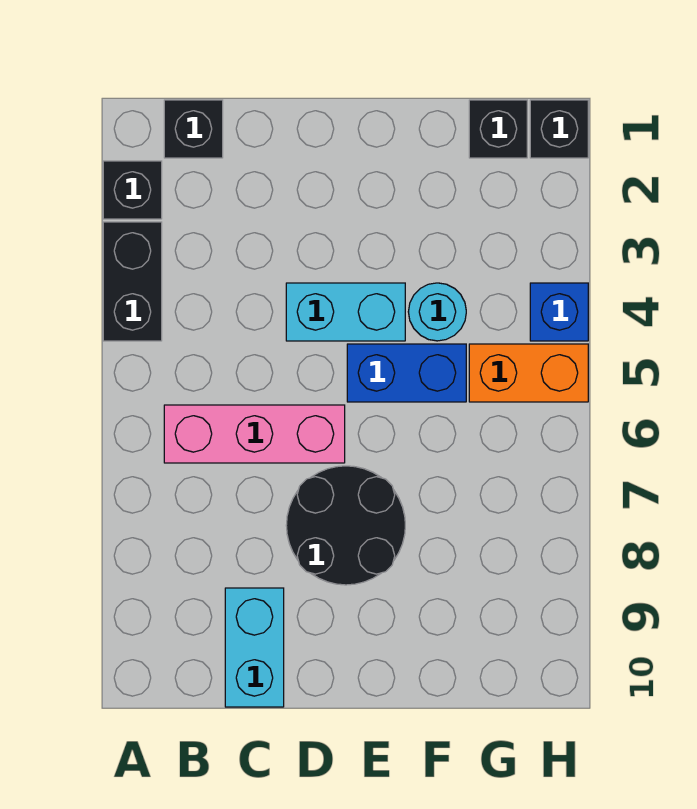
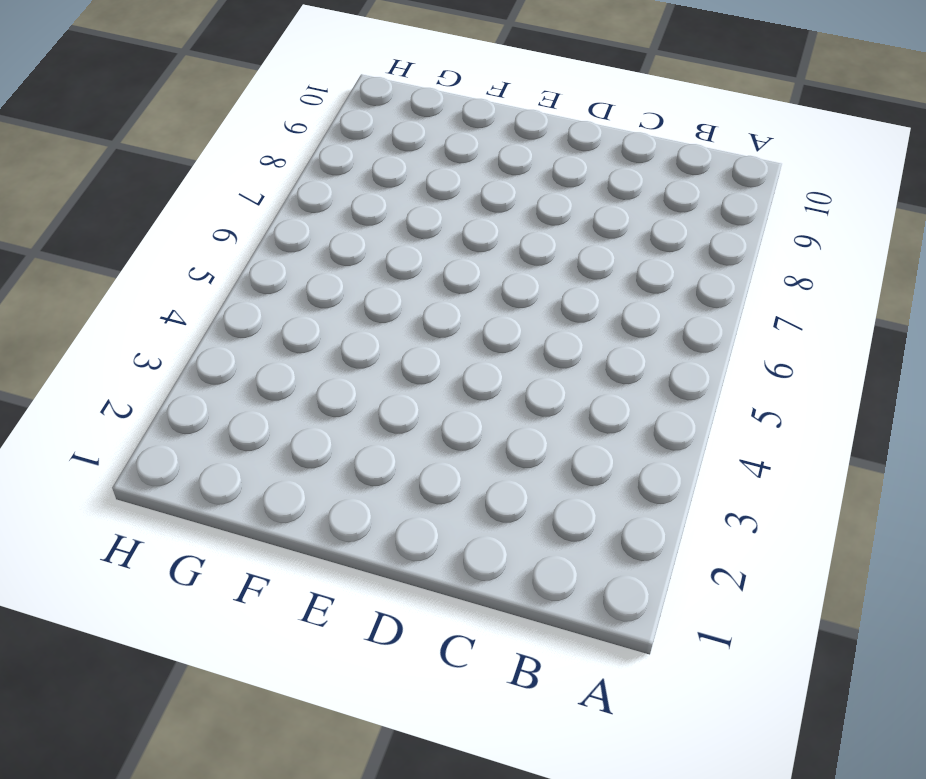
none -> black brick A2 level 1
none -> black brick A3:A4 level 1
none -> black brick B1 level 1

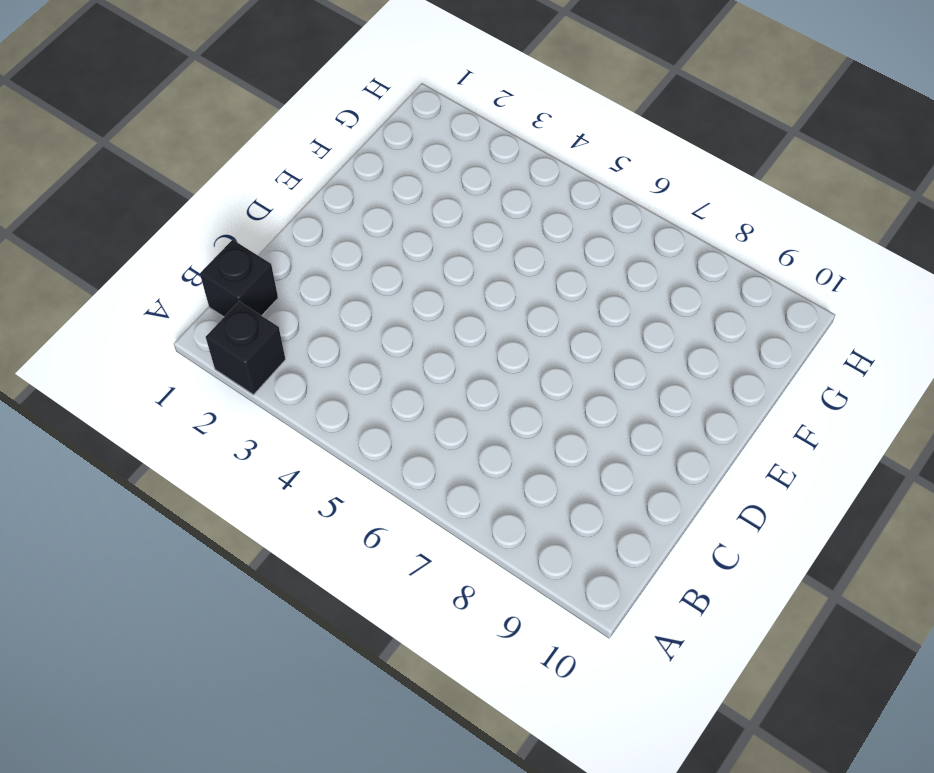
none -> black brick A3:A4 level 1
none -> pink brick B6:D6 level 1
none -> cyan brick C9:C10 level 1

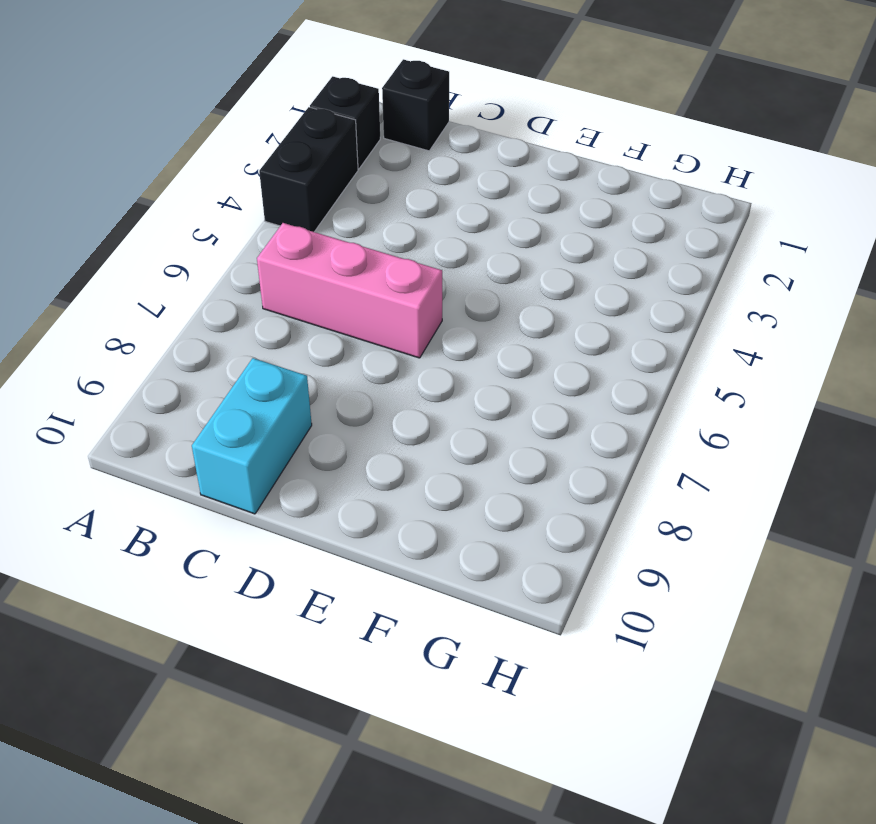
none -> cyan brick D4:E4 level 1
none -> black round brick D7:E8 level 1
none -> blue brick E5:F5 level 1

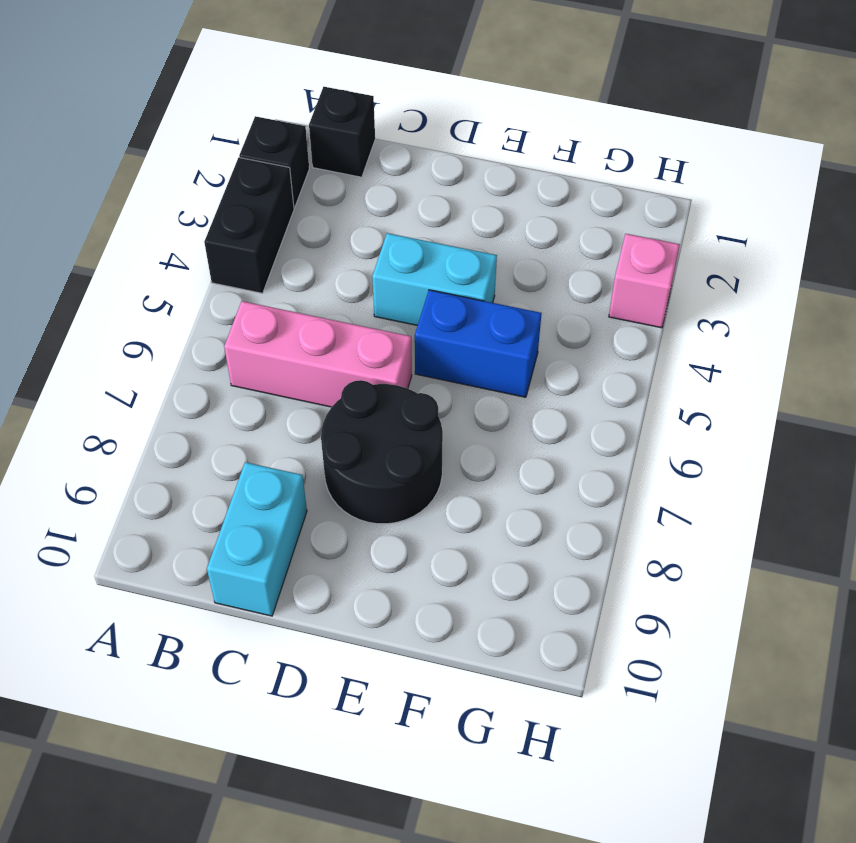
pink brick H3 level 1 -> none
none -> cyan round brick F4 level 1
none -> black brick G1 level 1
none -> orange brick G5:H5 level 1

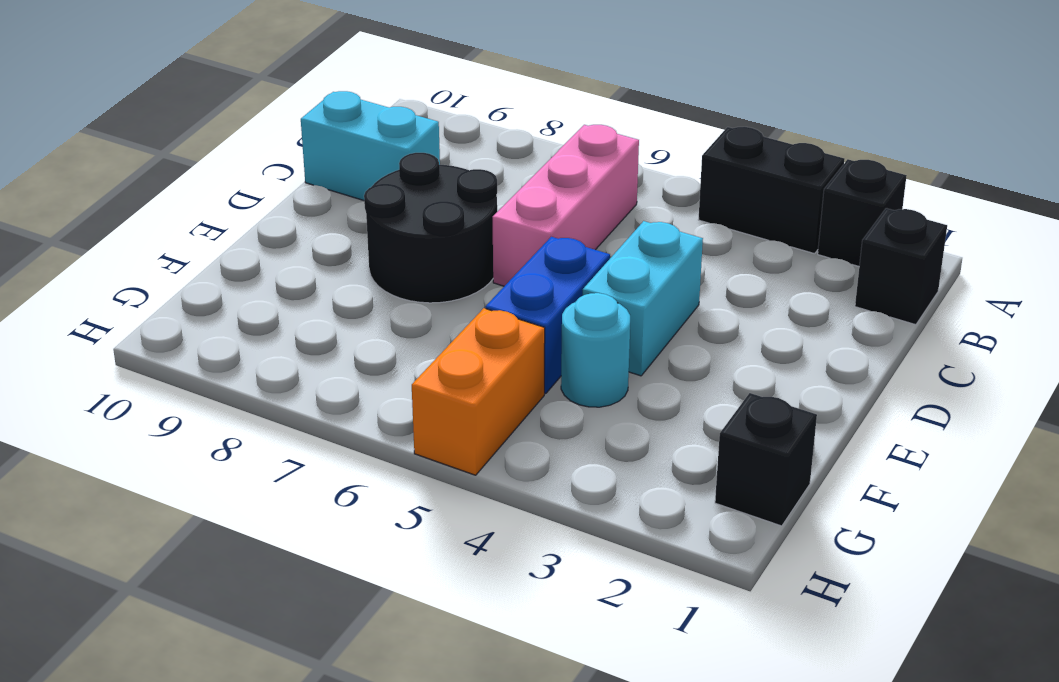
none -> black brick H1 level 1
none -> blue brick H4 level 1

